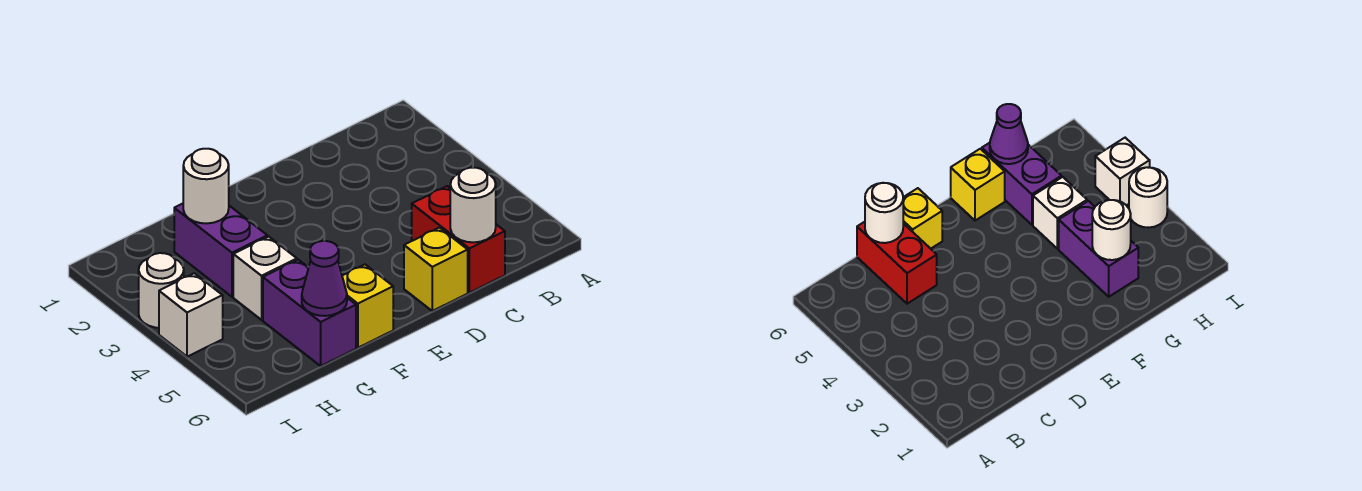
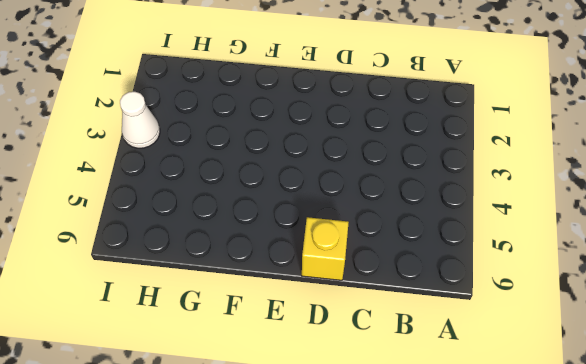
white cone I3 level 1 -> white round brick I3 level 1
none -> red brick C5:C6 level 1
none -> yellow brick F6 level 1

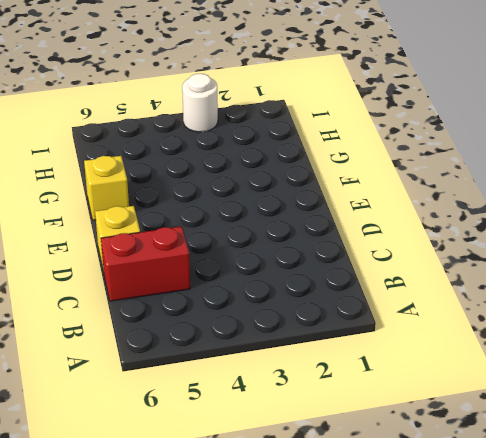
none -> purple brick G2:G3 level 1
none -> white brick G4 level 1

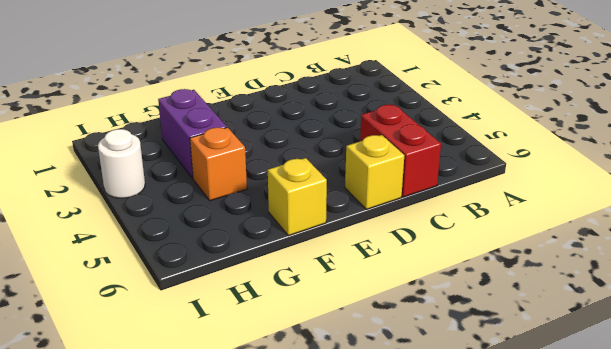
orange brick G4 level 1 -> white brick G4 level 1
none -> purple brick G5:G6 level 1
none -> white brick I4 level 1

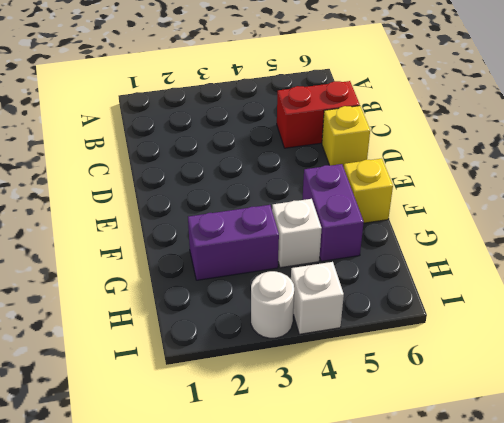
purple brick F5:G5 level 1 -> purple brick G5:G6 level 1
none -> white round brick C6 level 2
none -> white round brick G2 level 2

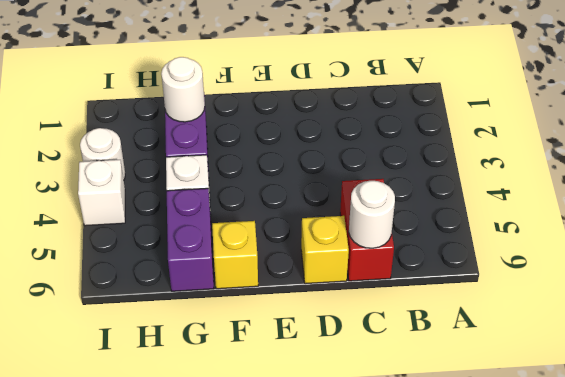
none -> purple cone G6 level 2

